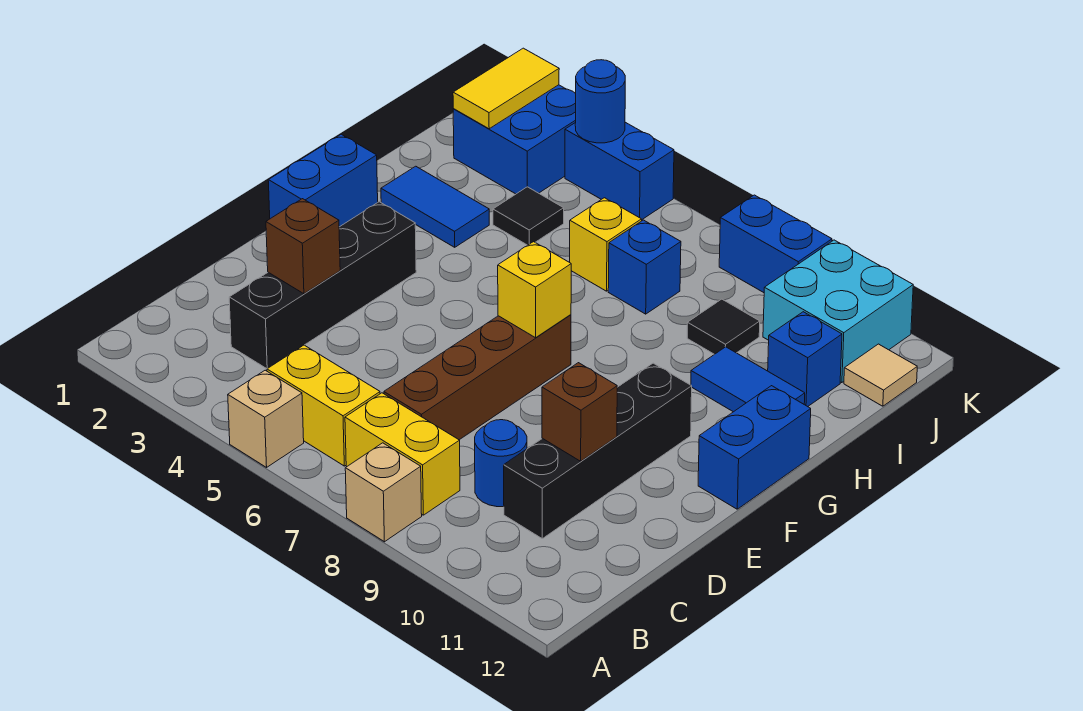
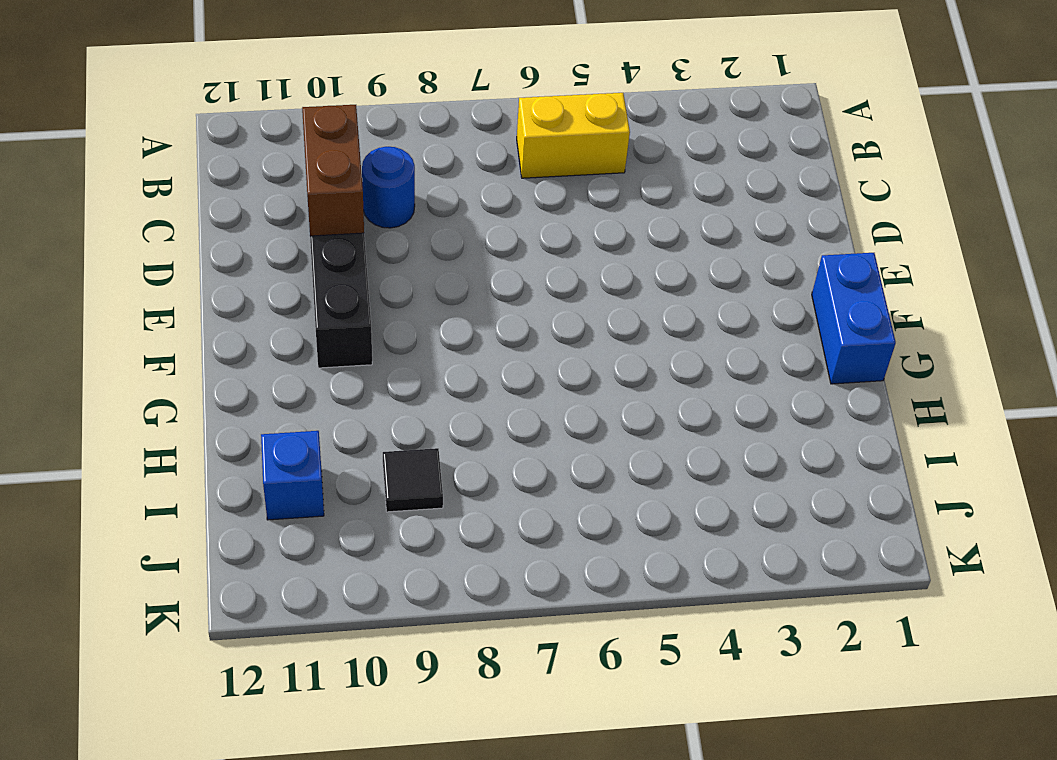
brown brick C10:D10 level 2 -> brown brick D10 level 2
none -> tan brick A5 level 1
none -> tan brick A8 level 1
none -> yellow brick B7:B8 level 1

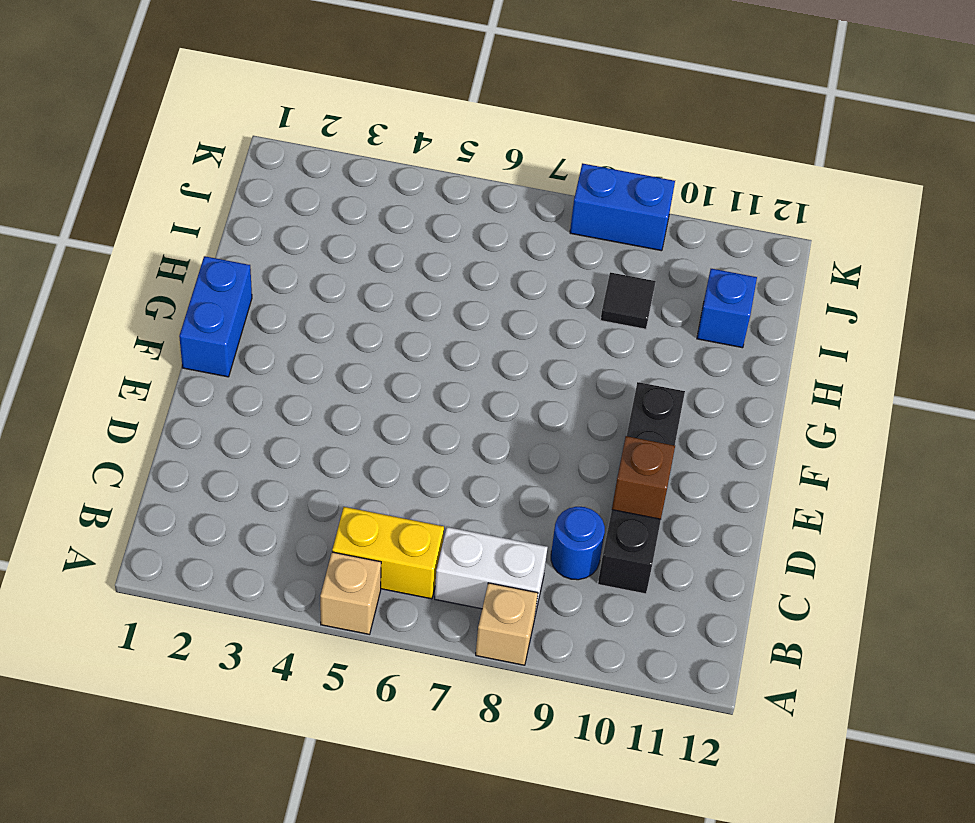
white brick B7:B8 level 1 -> yellow brick B7:B8 level 1
none -> black brick C3:F3 level 1
none -> brown brick C7:F7 level 1
none -> blue brick F12:G12 level 1

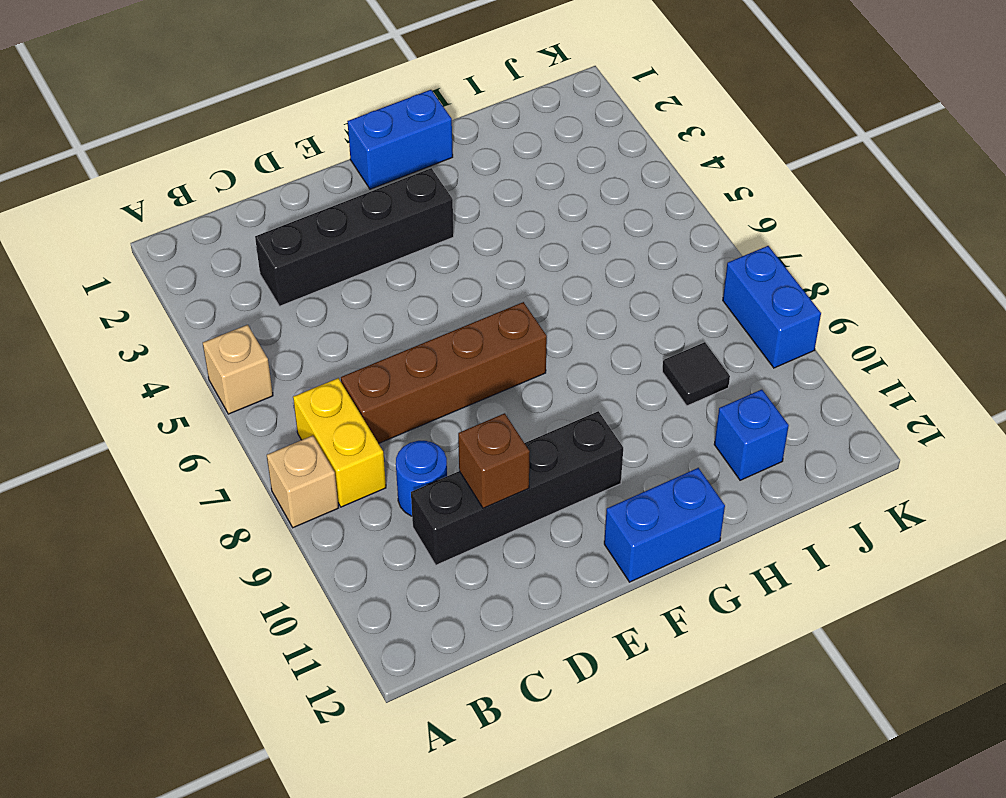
none -> yellow brick B5:B6 level 1
none -> blue tile H2:H3 level 1
none -> blue tile H10:H11 level 1

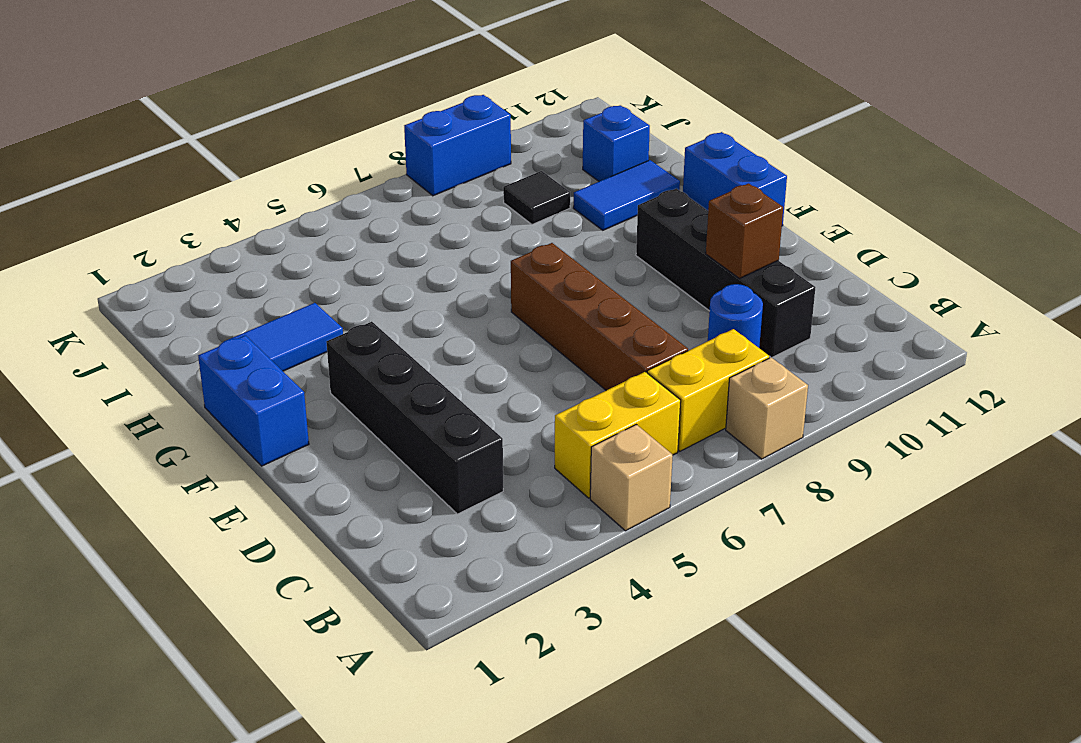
none -> black tile I4 level 1
none -> yellow brick I6 level 1
none -> blue brick I7 level 1

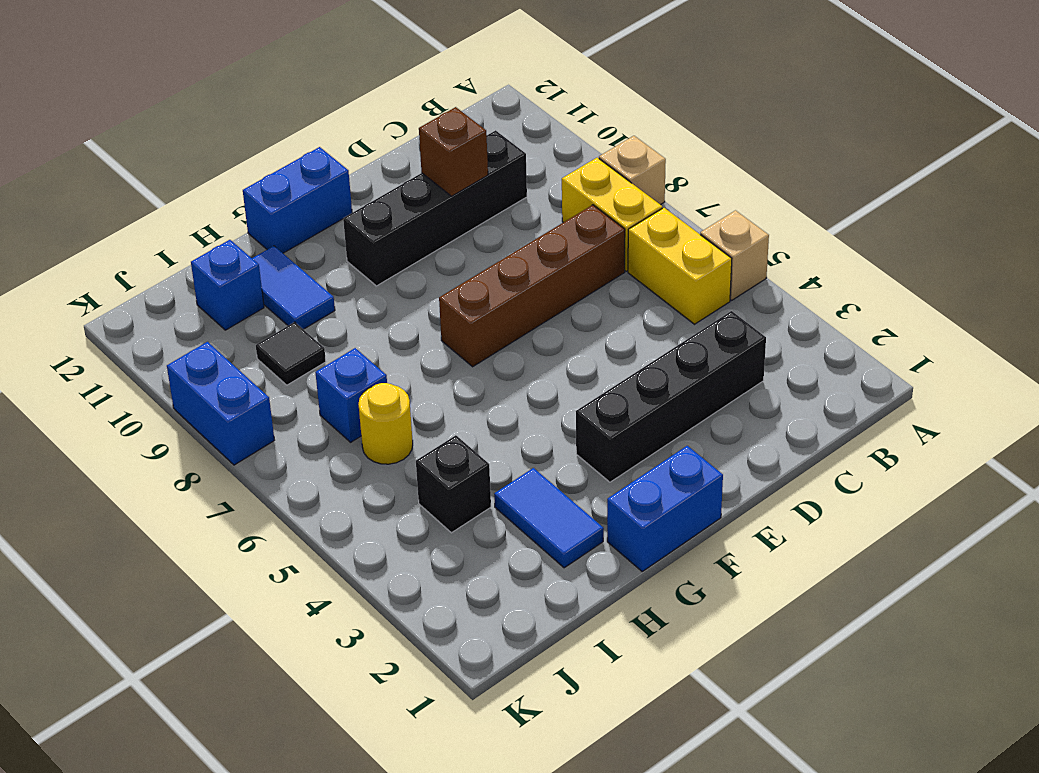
black brick I4 level 1 -> black tile I4 level 1
yellow round brick I6 level 1 -> yellow brick I6 level 1
none -> blue round brick C9 level 1
none -> blue brick J2:K3 level 1
none -> cyan brick J10:K11 level 1

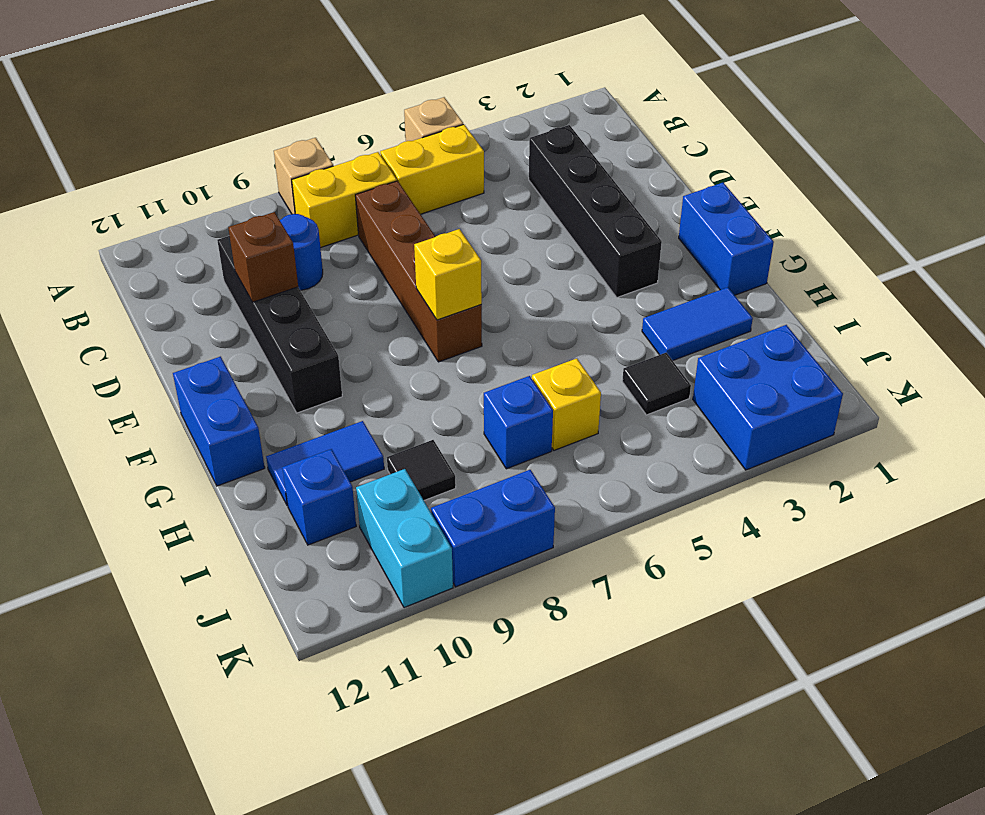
cyan brick J10:K10 level 1 -> cyan brick J10:K11 level 1
none -> tan tile J12 level 1
none -> blue brick K4:K5 level 1
none -> brown brick D3 level 2

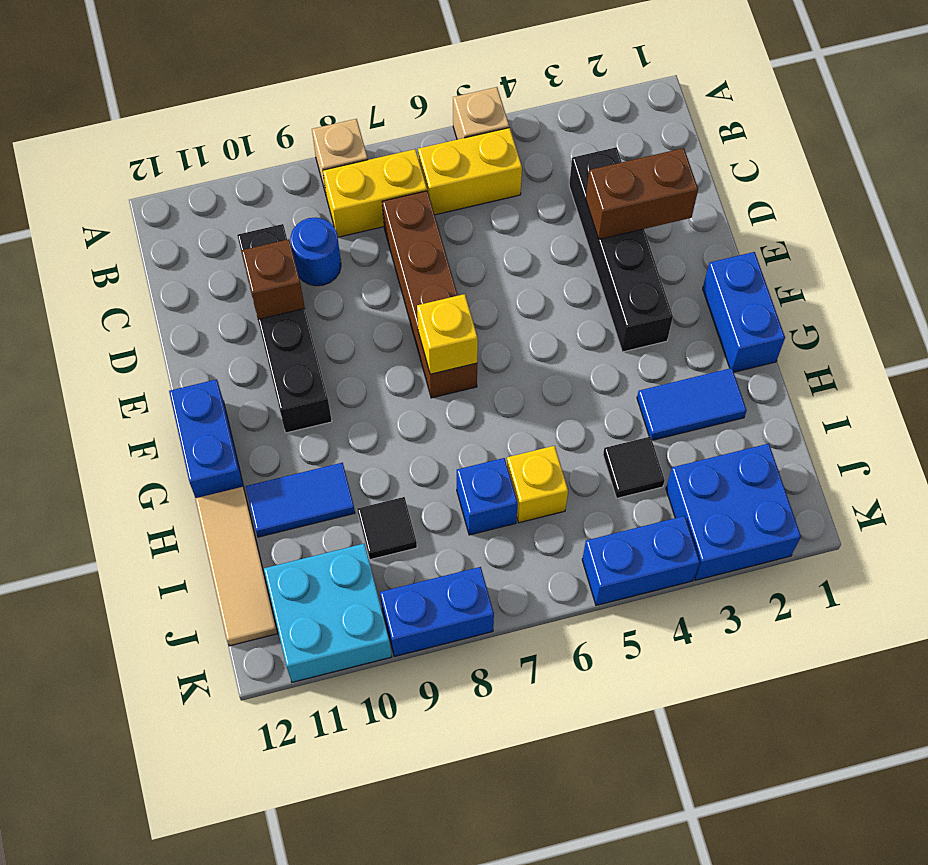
brown brick D2:D3 level 2 -> brown brick D3 level 2
tan tile H12:J12 level 1 -> tan tile J12 level 1
none -> blue brick I11 level 1
none -> yellow tile J2:K2 level 2
none -> blue round brick K4 level 2

